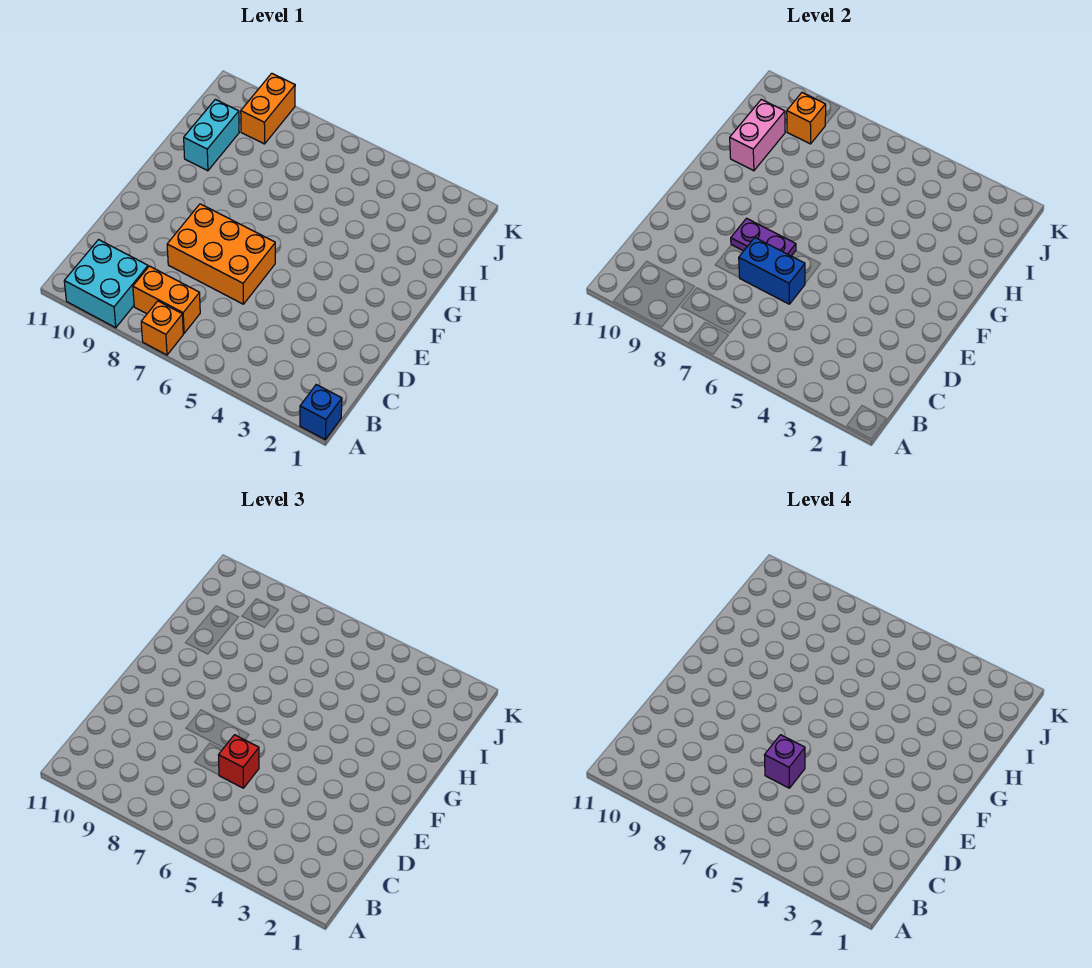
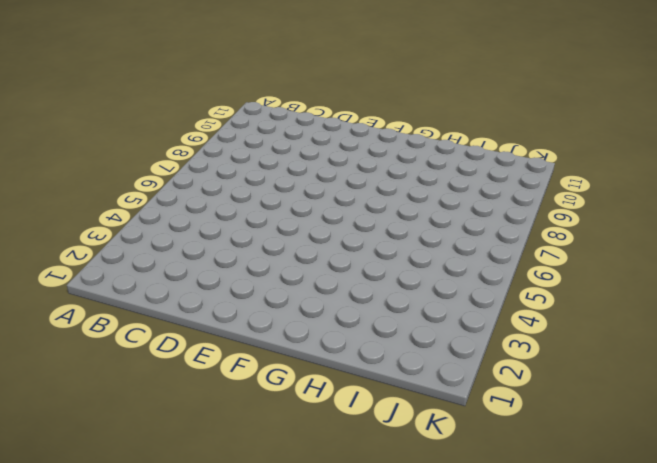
none -> blue brick A1 level 1
none -> orange brick A7 level 1
none -> cyan brick A9:B10 level 1

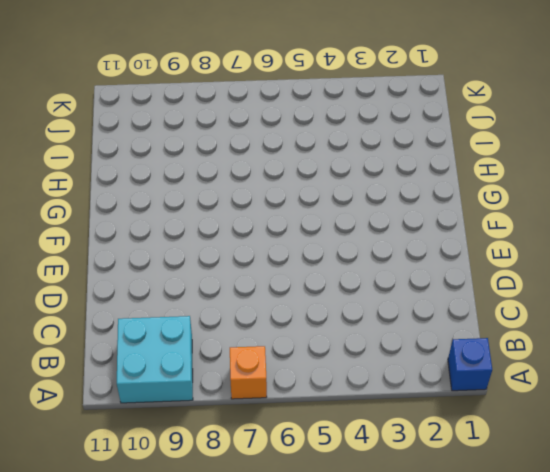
none -> orange brick B7:B8 level 1
none -> orange brick D6:E8 level 1
none -> cyan brick H10:I10 level 1

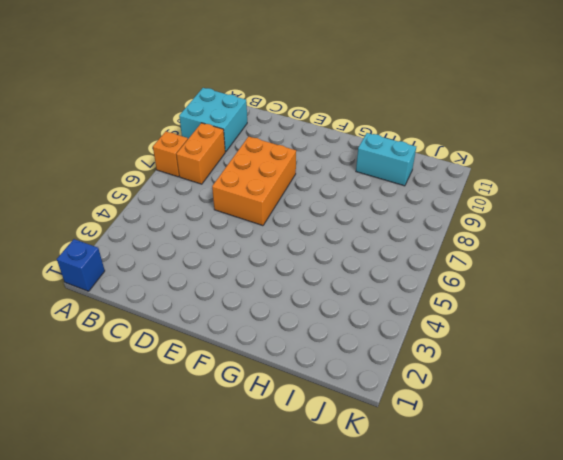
none -> orange brick J9:K9 level 1
none -> blue brick D6:D7 level 2
none -> purple plate E7:E8 level 2

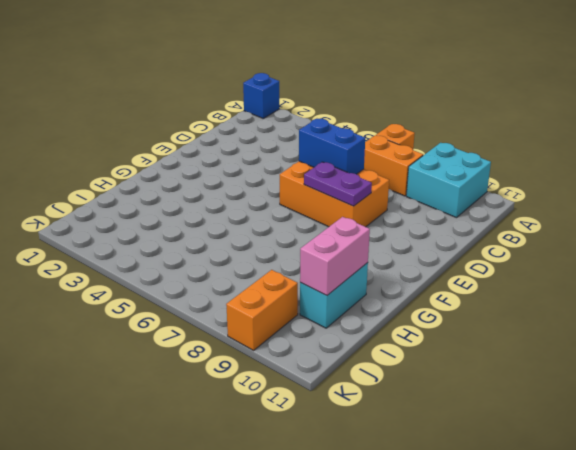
none -> orange brick J9 level 2
none -> red brick D6 level 3
none -> purple brick D6 level 4

